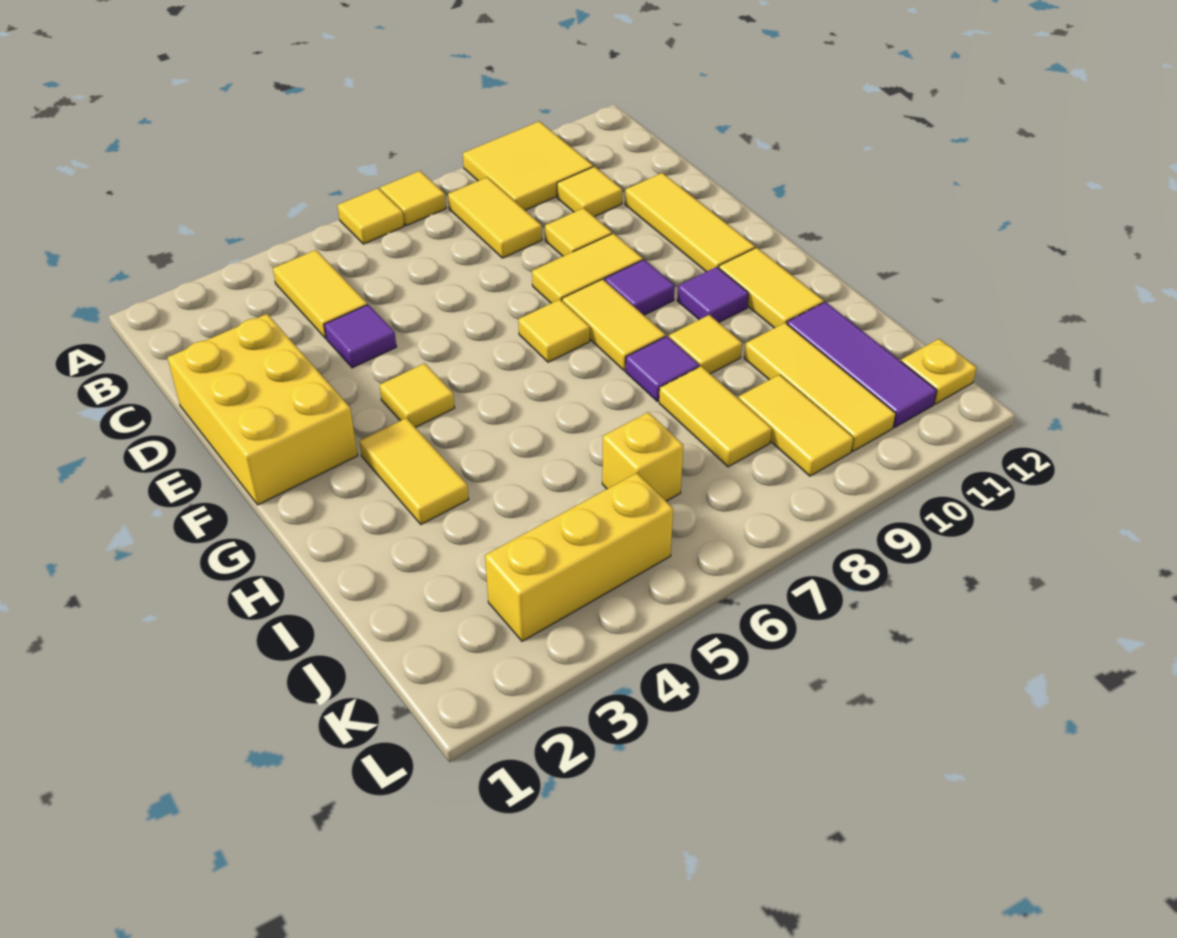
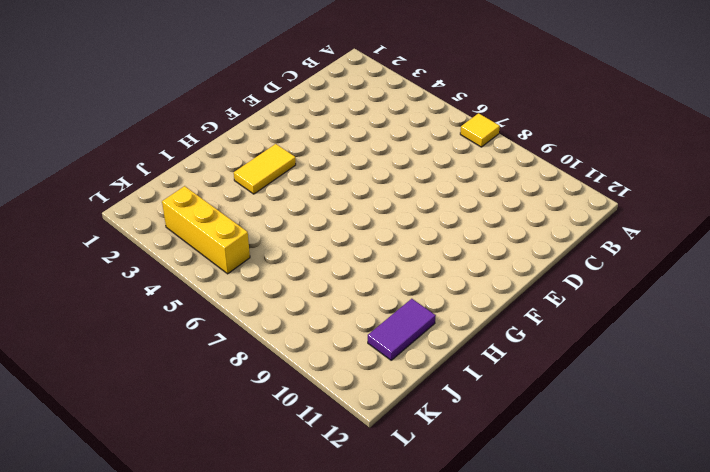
purple tile I11:J11 level 1 -> purple tile I11:K11 level 1
none -> yellow tile A6 level 1
none -> yellow tile A9:B10 level 1
none -> yellow tile B4:C4 level 1

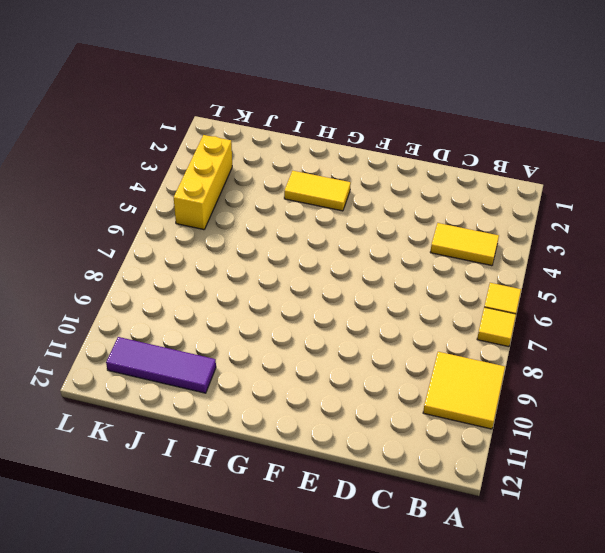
none -> yellow tile B8:C8 level 1
none -> yellow tile C10 level 1
none -> yellow brick D1:F2 level 1

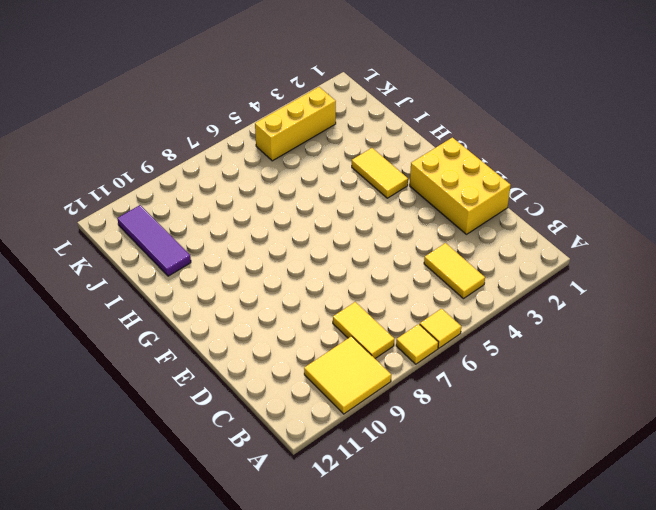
none -> yellow tile C10 level 1
none -> purple tile D4 level 1
none -> yellow tile D9 level 1

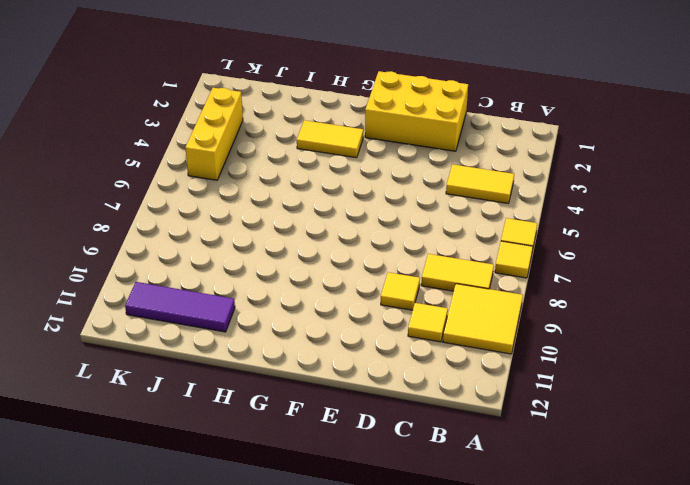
none -> purple tile D4 level 1
none -> yellow tile D11:F11 level 1
none -> yellow tile E8:E9 level 1

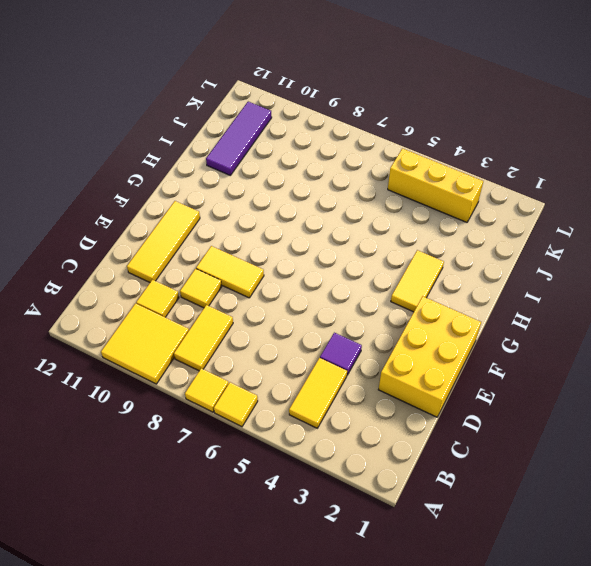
none -> yellow tile F4 level 1
none -> yellow tile F7 level 1
none -> yellow tile F8:G8 level 1

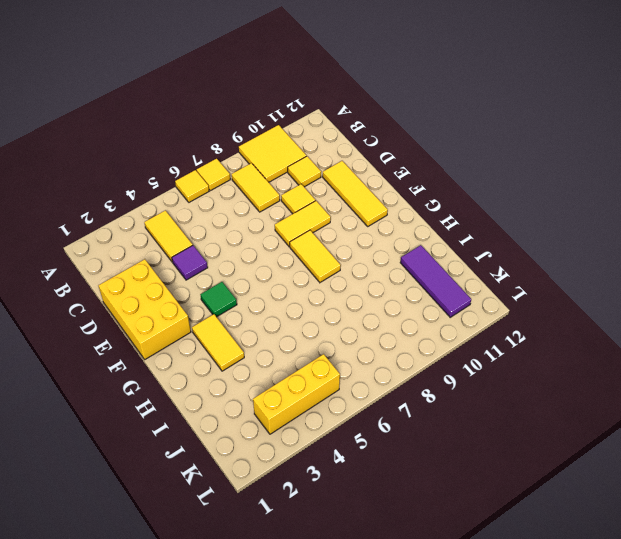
green tile F4 level 1 -> yellow tile F4 level 1
none -> yellow tile F7 level 1
none -> purple tile F9 level 1
none -> purple tile G10 level 1

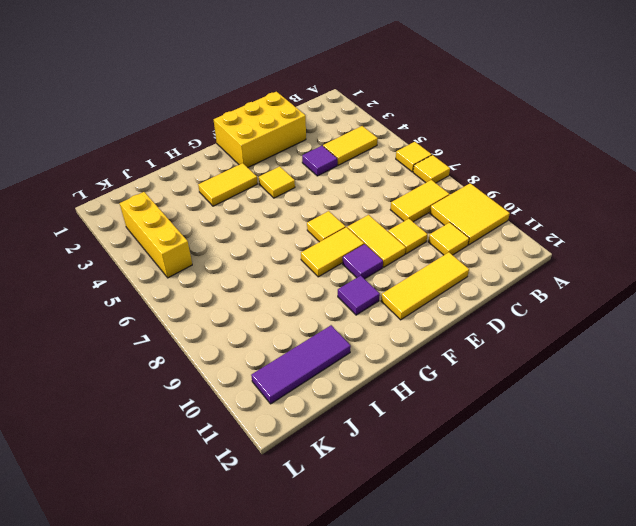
none -> yellow tile G11:H11 level 1
none -> purple tile H8 level 1
none -> yellow tile H9 level 1

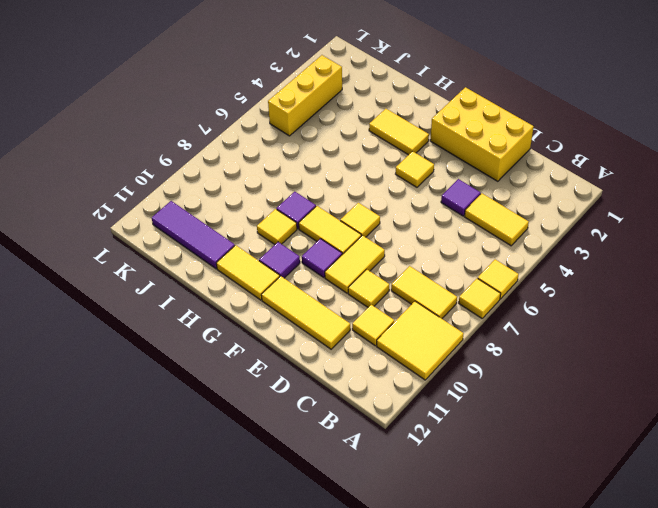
none -> yellow tile I8:J8 level 1
none -> yellow tile I10:K10 level 1
none -> yellow brick J6 level 1

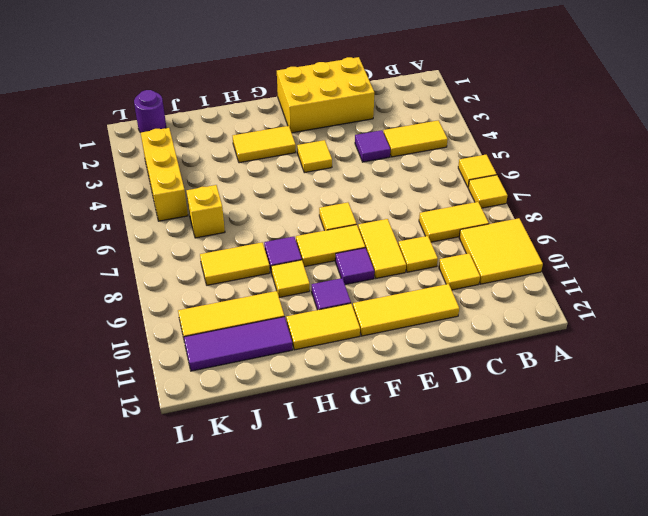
purple round brick K1 level 1 -> none
none -> yellow tile J9:K9 level 1
none -> yellow plate K12 level 1

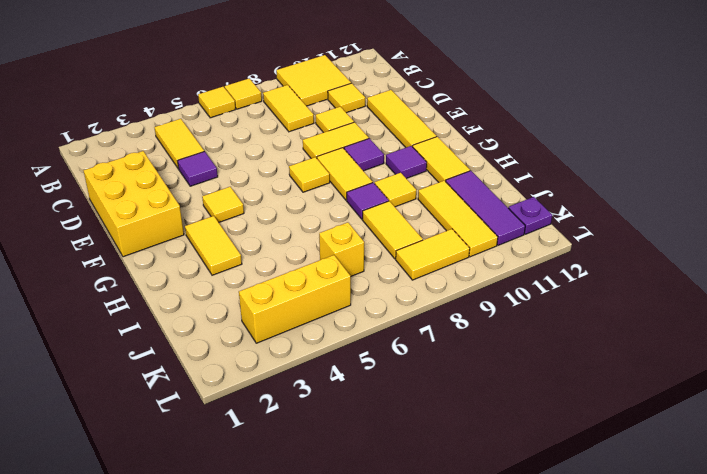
yellow tile K8:K9 level 1 -> yellow tile J9:K9 level 1
purple plate K12 level 1 -> yellow plate K12 level 1

